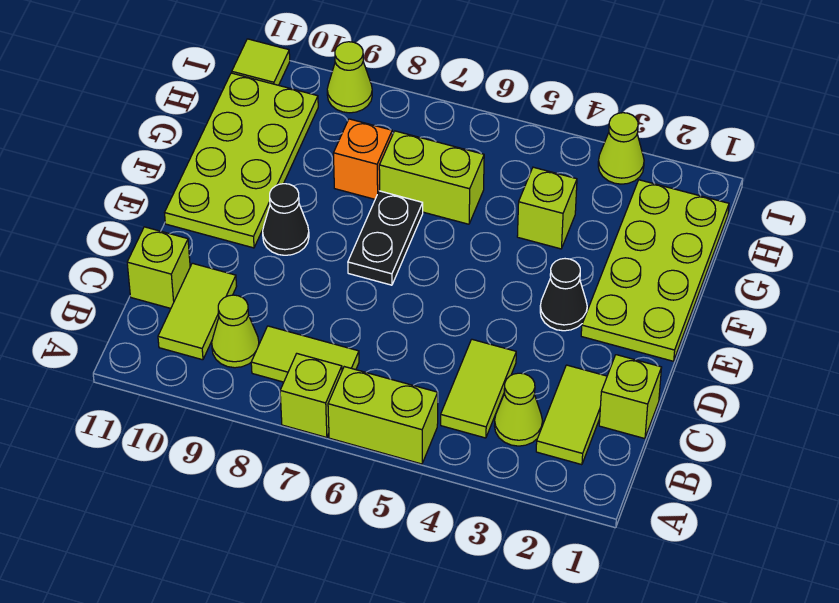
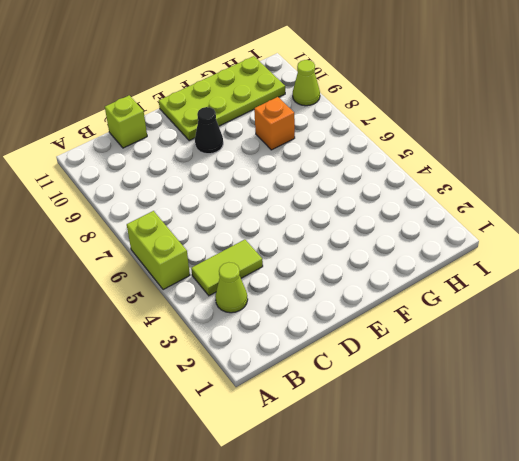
none -> lime brick A7 level 1
none -> lime tile B2:C2 level 1
none -> lime tile B7:B8 level 1

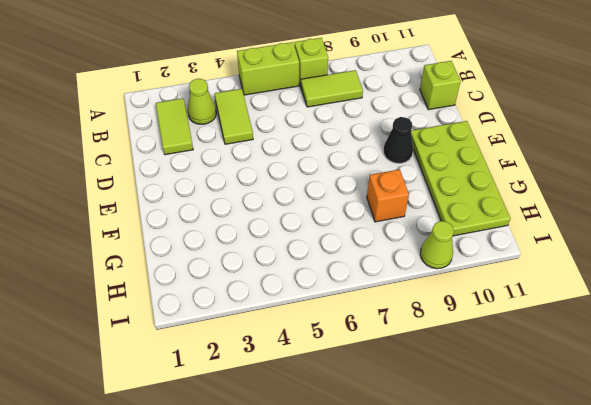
none -> lime cone B9 level 1
none -> lime tile B10:C10 level 1
none -> lime brick C1 level 1

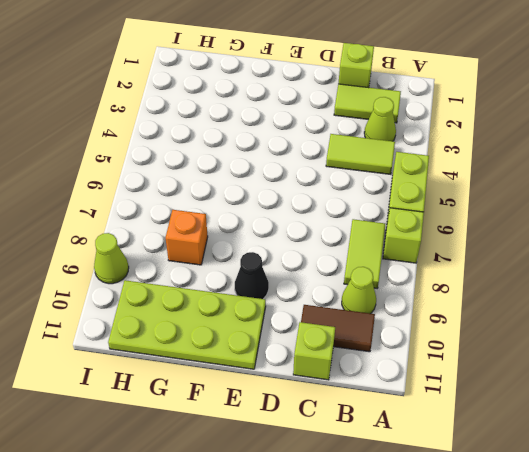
brown tile B10:C10 level 1 -> lime tile B10:C10 level 1
none -> lime plate E1:H2 level 1
none -> black cone E3 level 1
none -> black plate E7:F7 level 1

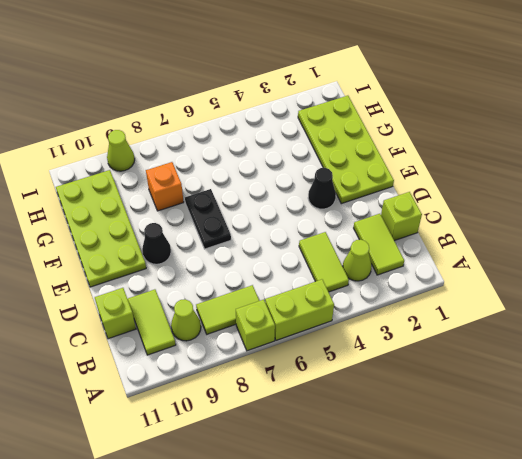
none -> lime brick G4 level 1
none -> lime brick G6:G7 level 1
none -> lime cone I3 level 1

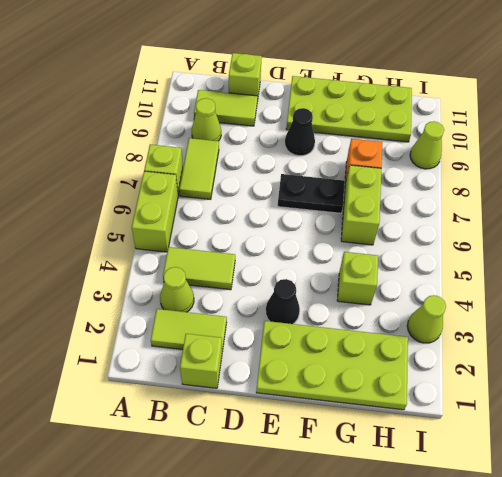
none -> lime tile I11 level 1

